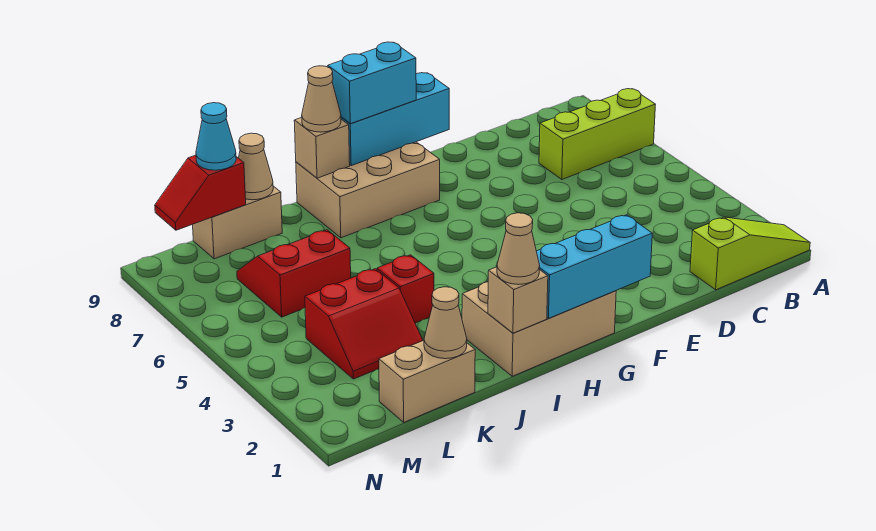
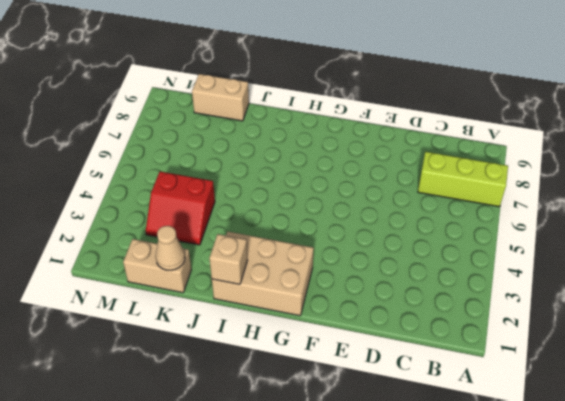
none -> lime slope A1:C1 level 1 top C
none -> tan brick G8:I9 level 1
none -> red brick J4 level 1

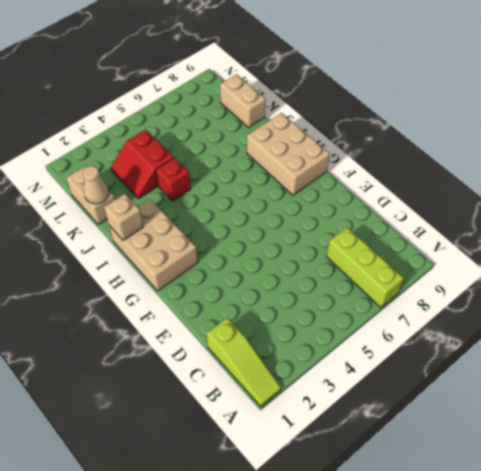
none -> red slope K6:L7 level 1 top 6
none -> cyan brick F1:H1 level 2
none -> cyan brick F9:H9 level 2

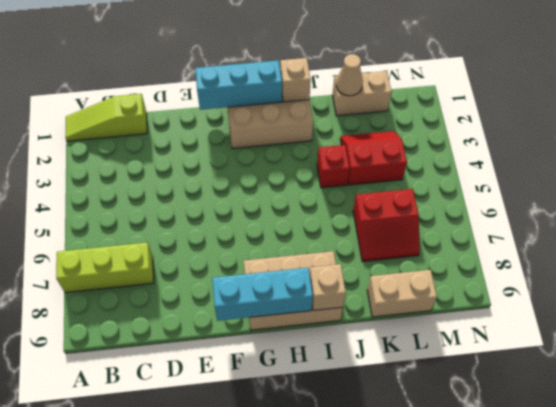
none -> tan cone K9 level 2
none -> red slope L9:M9 level 2 top L
none -> cyan brick G9:H9 level 3

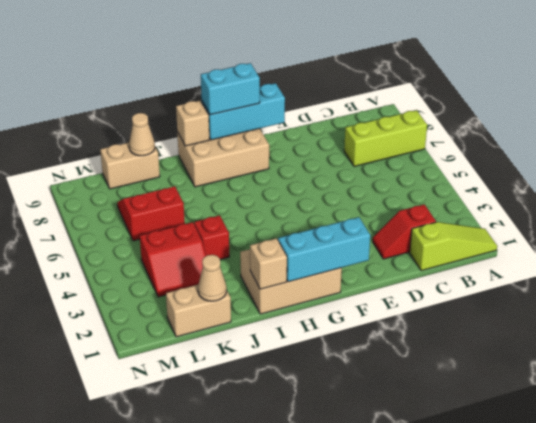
red slope C2:D2 level 1 top C -> red slope L9:M9 level 2 top L
none -> tan cone I1 level 3
none -> tan cone I9 level 3
none -> cyan cone L9 level 3

